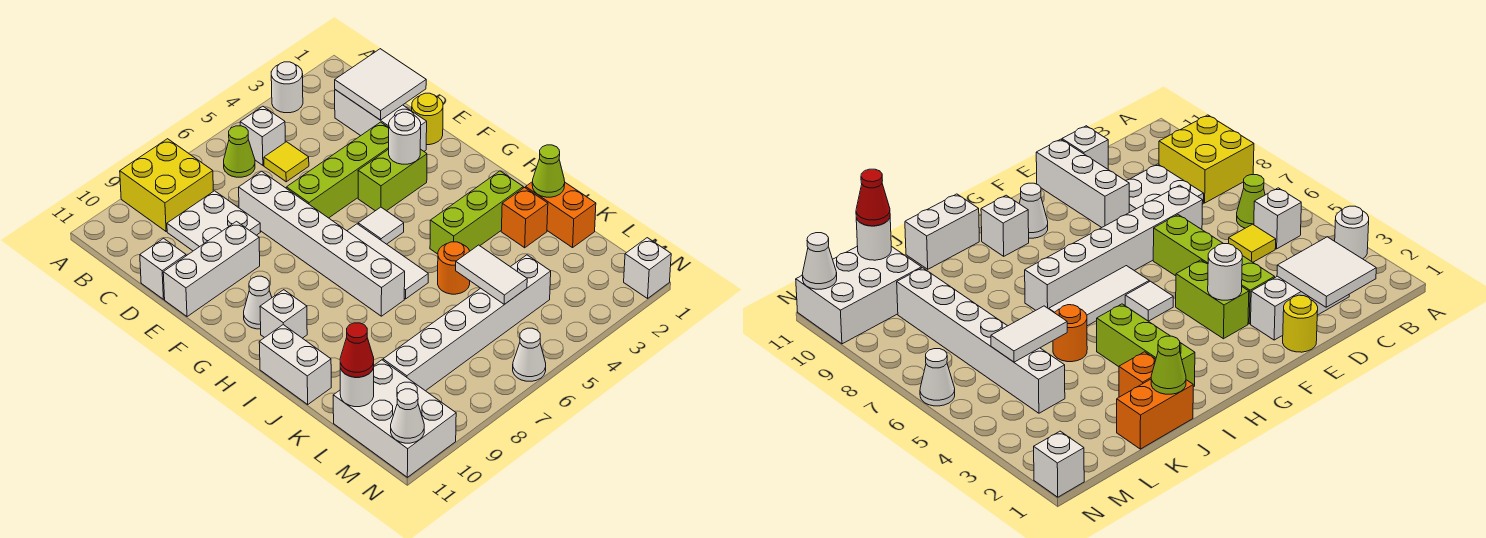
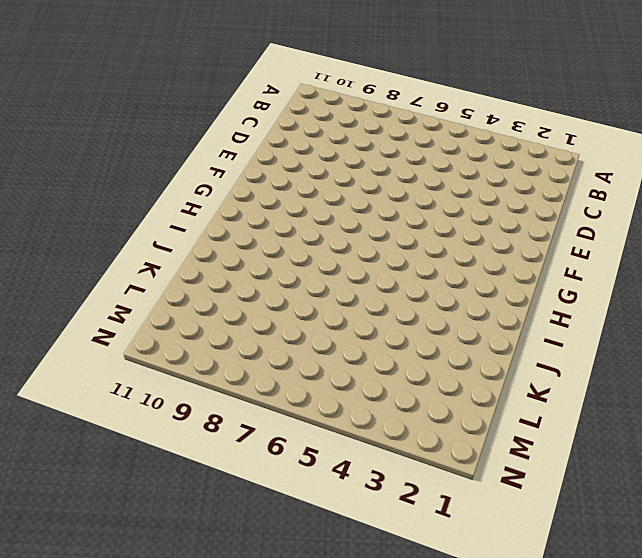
none -> white round brick A3 level 1
none -> yellow brick A8:B9 level 1
none -> white brick B5 level 1
none -> lime cone B6 level 1

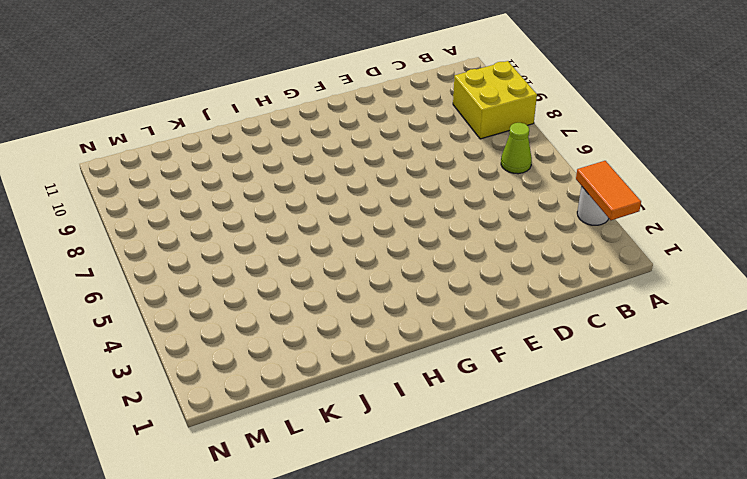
orange tile A2:A3 level 2 -> none
none -> white brick B5 level 1
none -> white brick C2:E2 level 1
none -> yellow tile C5 level 1
none -> white plate C8:D9 level 1

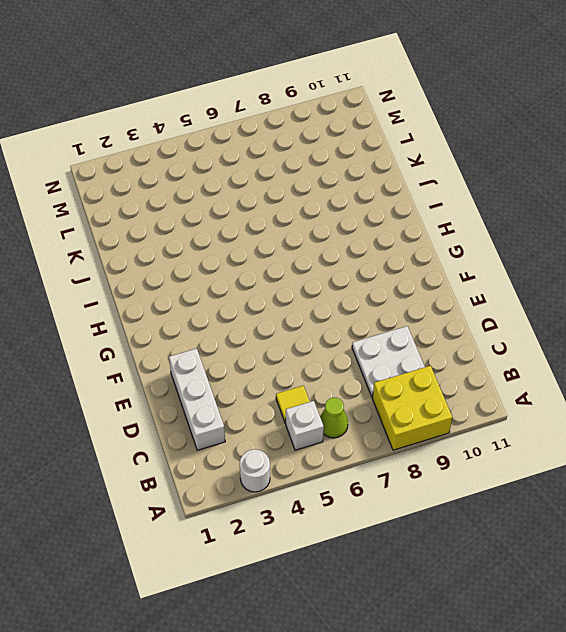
none -> white brick D7:I7 level 1
none -> white brick D11 level 1
none -> yellow round brick E1 level 1
none -> lime brick E3:E6 level 1

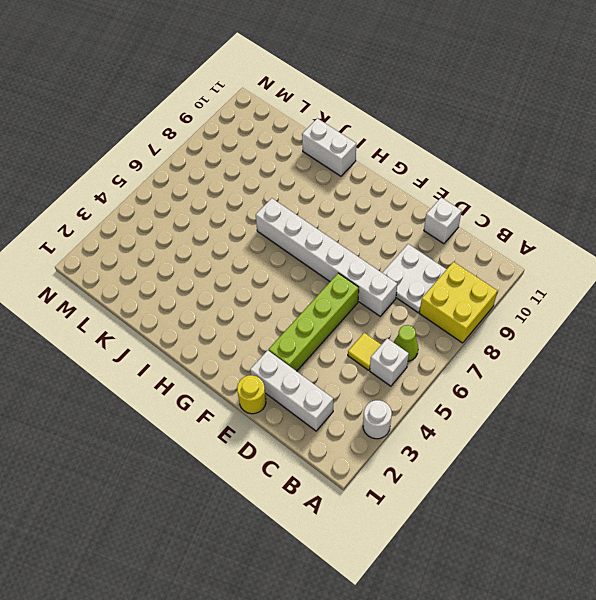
none -> white brick E9:E11 level 1
none -> lime brick F3:F4 level 1
none -> white tile G5 level 1
none -> white tile G6:I6 level 1

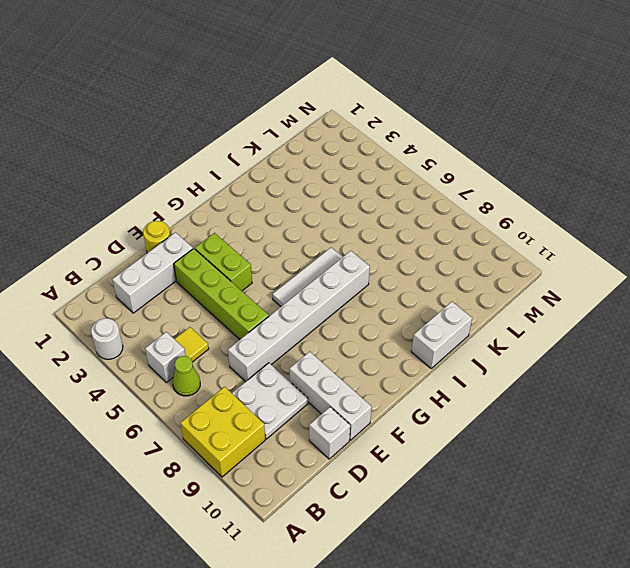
none -> white tile G5 level 1
none -> white cone G10 level 1
none -> white brick H10 level 1
none -> lime brick I2:I4 level 1

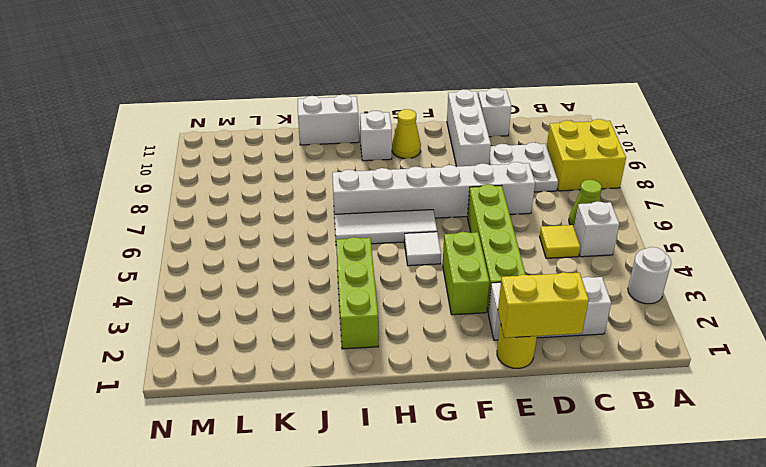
yellow brick D1:E1 level 2 -> white tile C1:D2 level 2
yellow cone G10 level 1 -> white cone G10 level 1
none -> orange brick J1:K1 level 1
none -> orange brick J2 level 1
none -> orange round brick J5 level 1
none -> white brick L4:L9 level 1

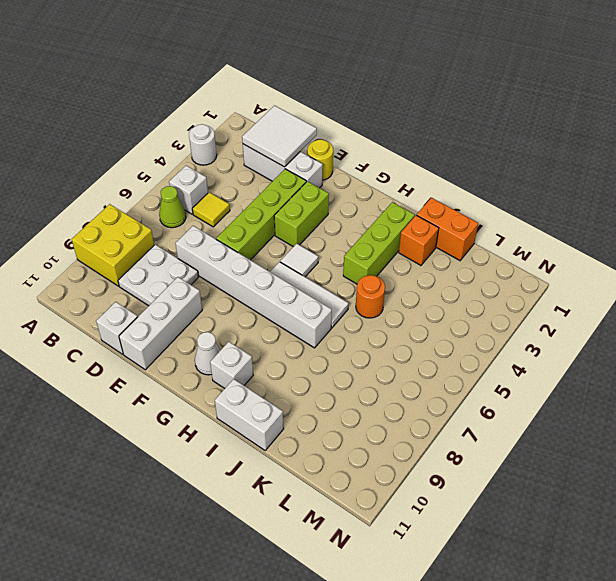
none -> white brick L4:L9 level 1
none -> white brick L10:N11 level 1
none -> white brick N1 level 1
none -> white cone N6 level 1

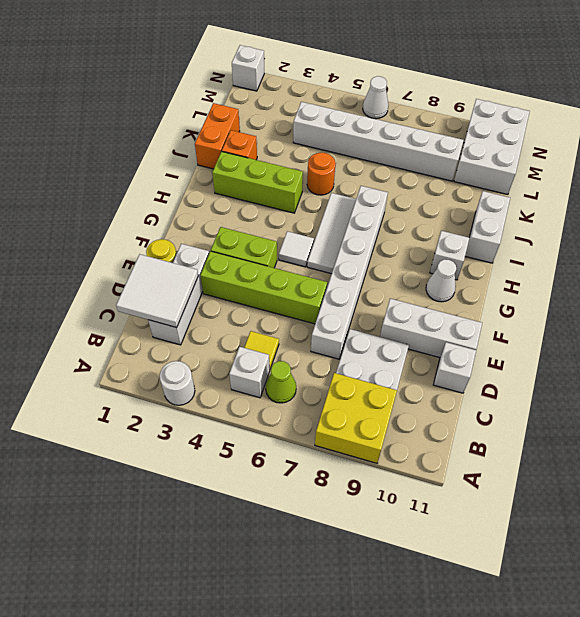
none -> white round brick F3 level 2
none -> lime cone J1 level 2
none -> white tile K5:L5 level 2
none -> white round brick L11 level 2

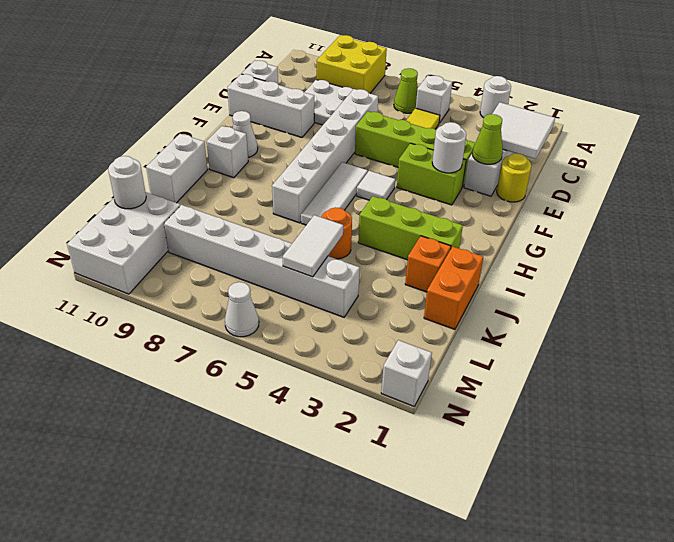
lime cone E2 level 2 -> lime cone J1 level 2
none -> white cone N11 level 2
none -> red cone L11 level 3

